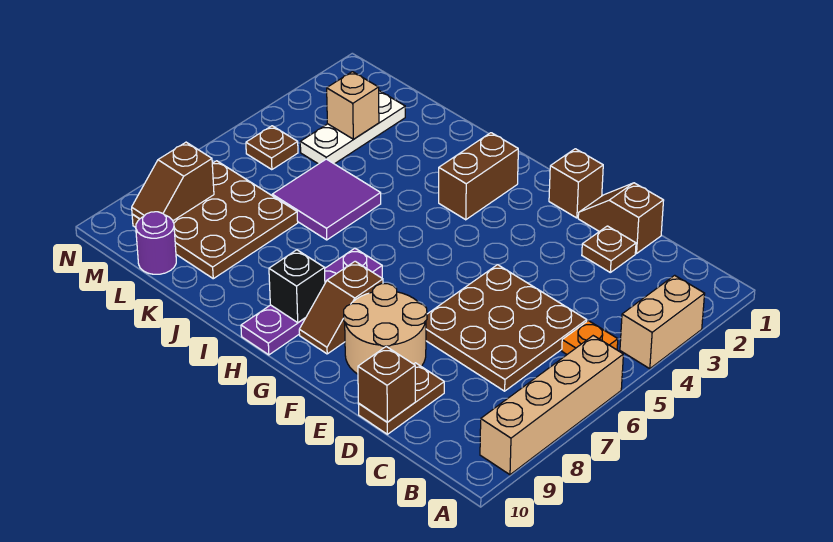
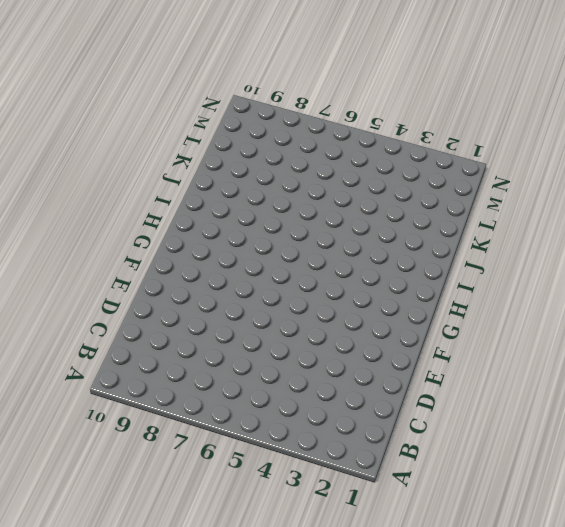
none -> tan brick A3:A4 level 1
none -> tan brick A6:A9 level 1
none -> orange plate B5 level 1

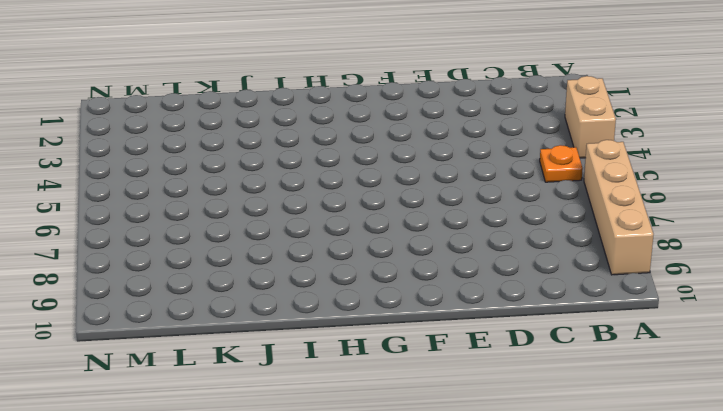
none -> brown plate C5:E7 level 1
none -> brown slope D1:E1 level 1 top D
none -> brown plate D2 level 1

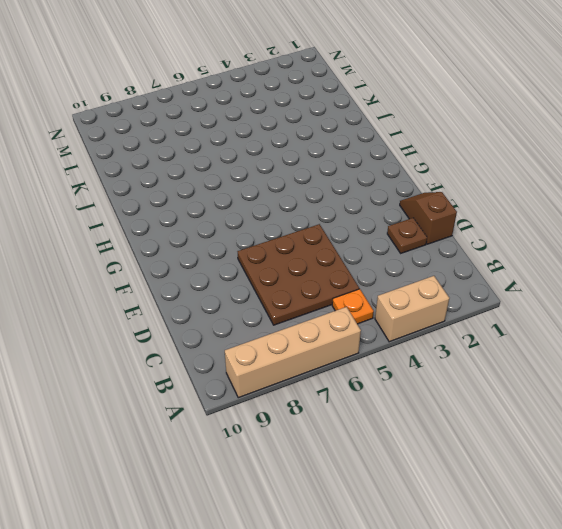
none -> brown plate D9:D10 level 1
none -> tan round brick E8:F9 level 1
none -> brown brick F1 level 1

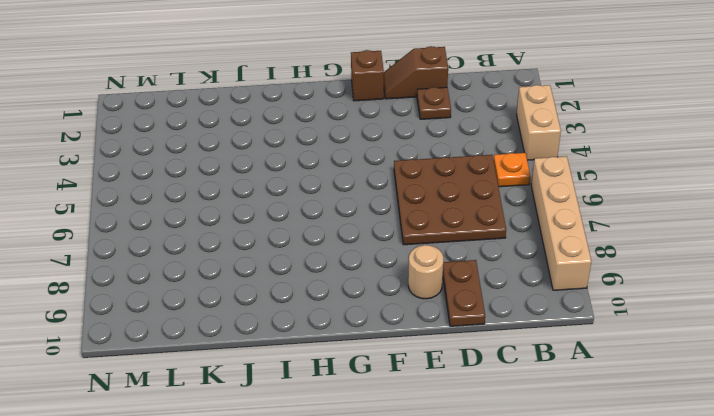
tan round brick E9 level 1 -> tan round brick E8:F9 level 1
none -> brown slope G8:G9 level 1 top 8
none -> brown brick H2:H3 level 1
none -> purple plate H7:H10 level 1

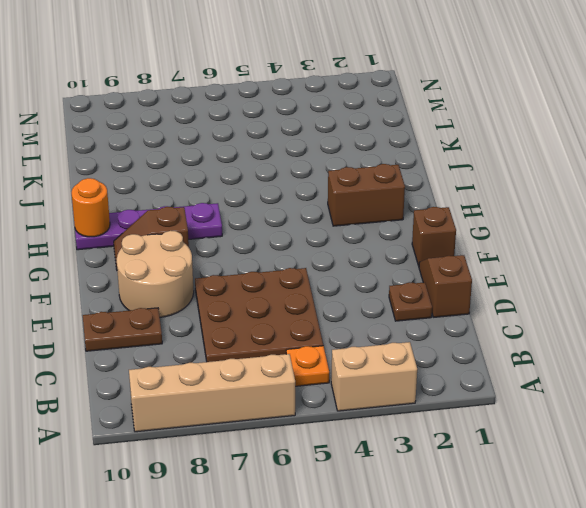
orange round brick H10 level 2 -> none
none -> purple tile J5:K6 level 1
none -> brown plate K7:M9 level 1
none -> white plate L2:L4 level 1

